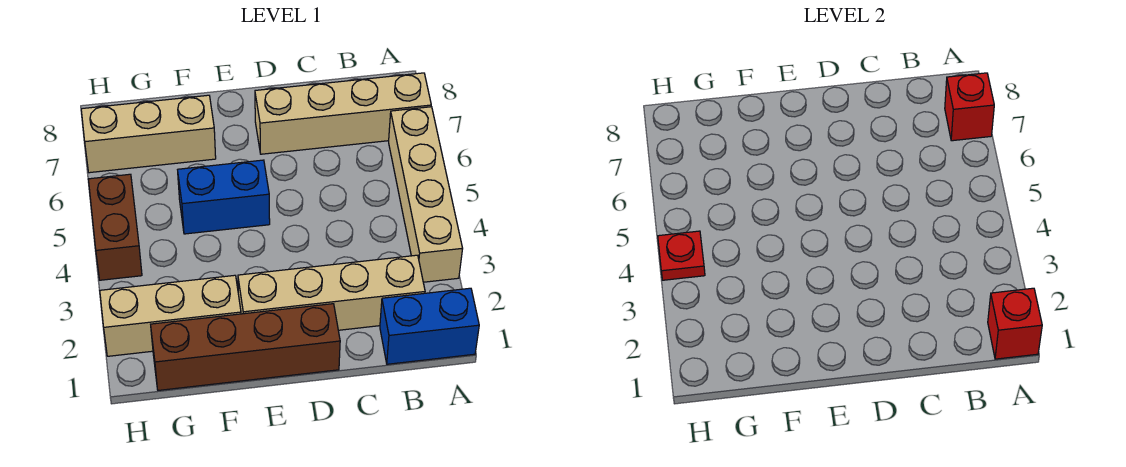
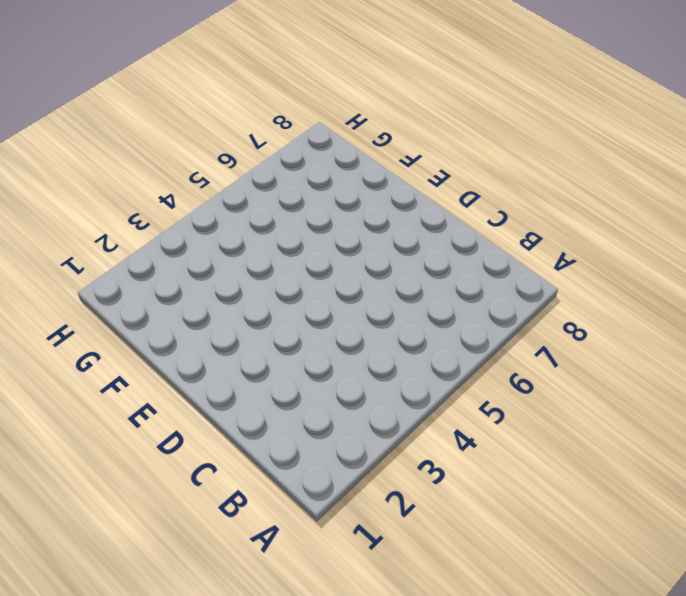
none -> blue brick A1:B1 level 1
none -> tan brick A3:A6 level 1
none -> tan brick A7:D7 level 1

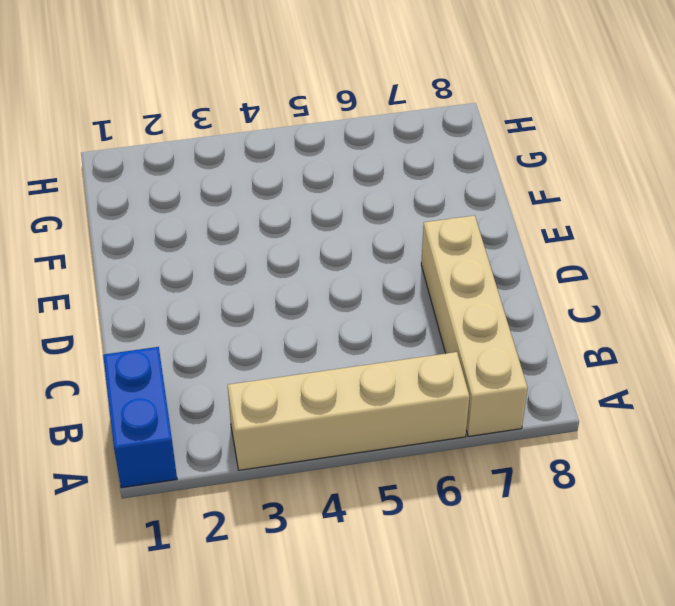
none -> tan brick B2:E2 level 1
none -> brown brick D1:G1 level 1
none -> blue brick E5:F5 level 1

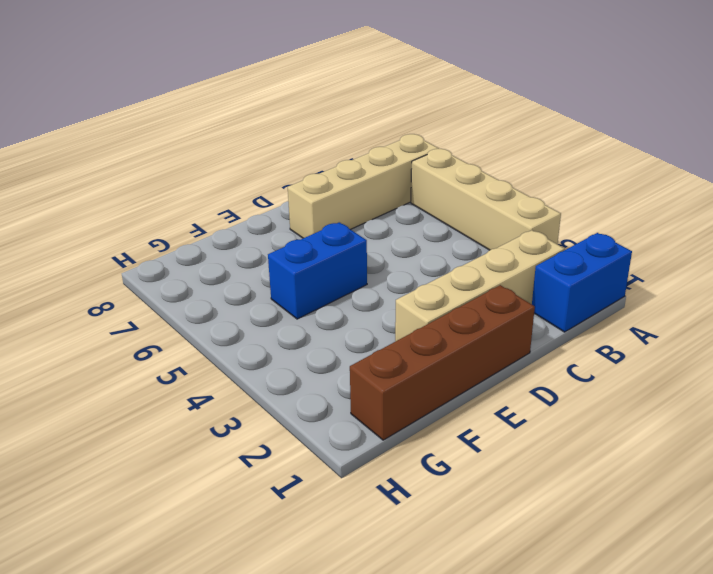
none -> tan brick F2:H2 level 1
none -> tan brick F7:H7 level 1
none -> brown brick H4:H5 level 1

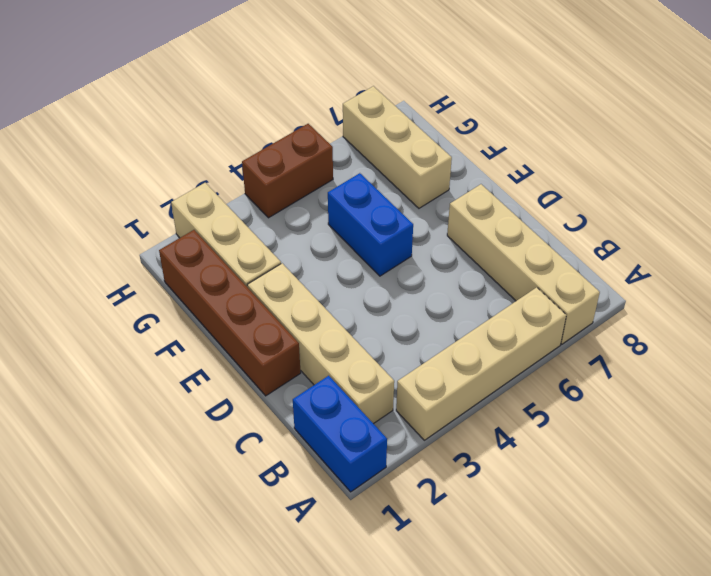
none -> red brick A1 level 2
none -> red brick A7 level 2
none -> red plate H4 level 2

